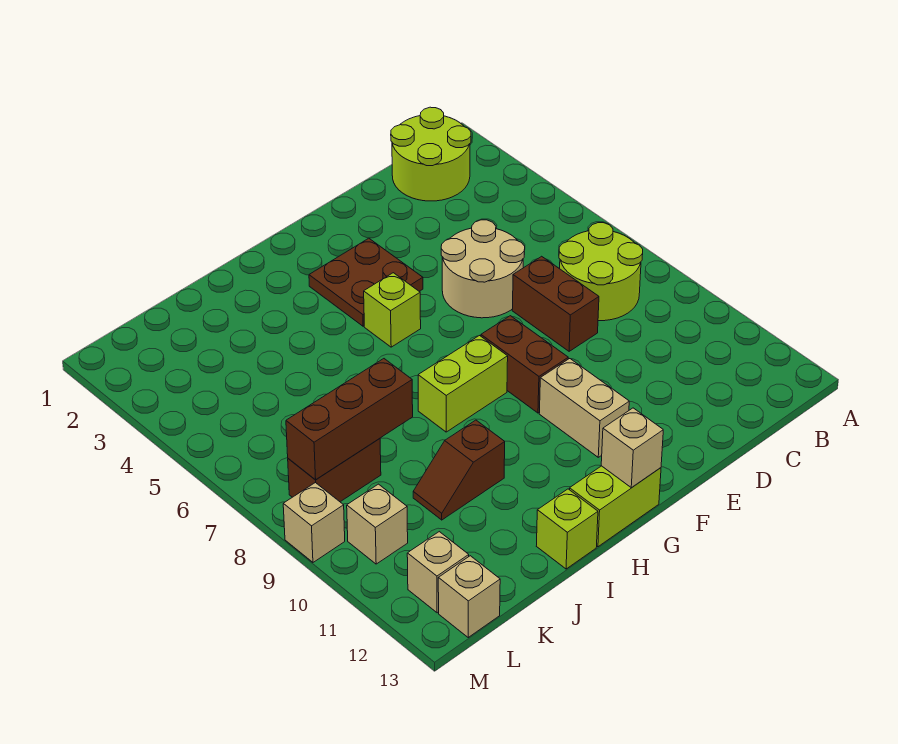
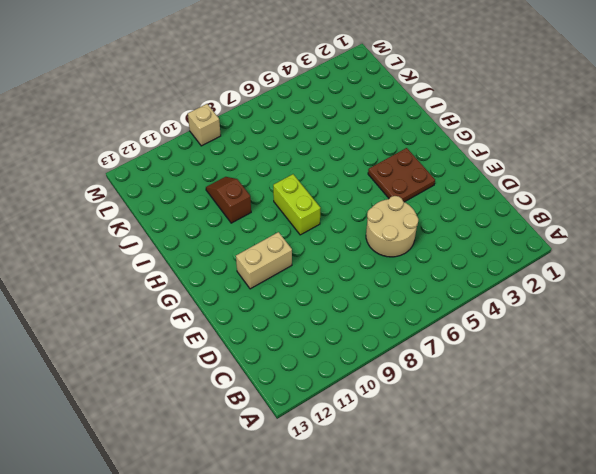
none -> lime round brick B1:C2 level 1
none -> lime round brick B7:C8 level 1
none -> brown brick D7:D8 level 1

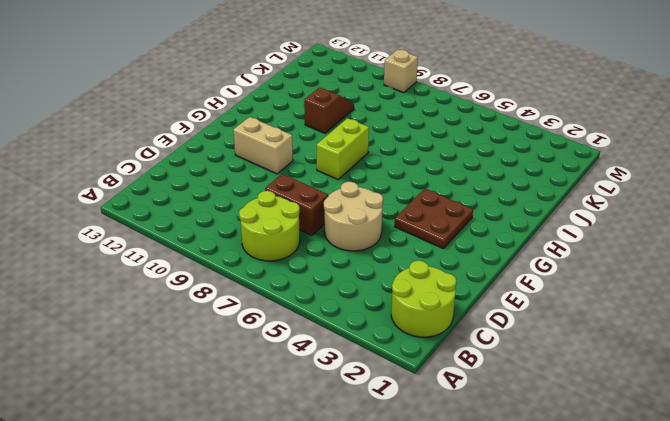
none -> brown brick F8:F9 level 1
none -> lime brick G5 level 1
none -> lime brick G13:H13 level 1

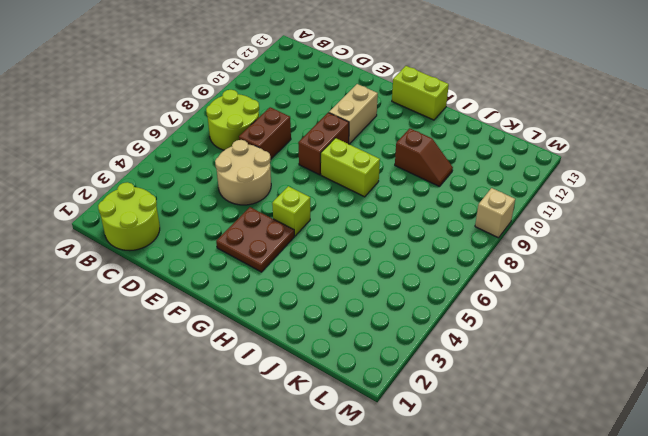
none -> lime brick I13 level 1
none -> brown brick K8:L8 level 1
none -> tan brick L10 level 1

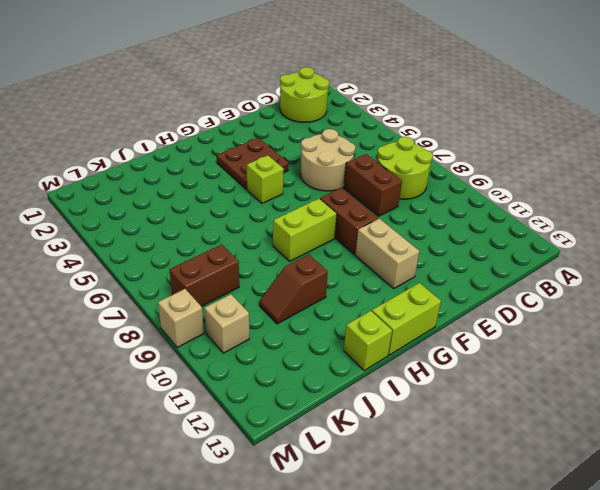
none -> tan brick L12 level 1
none -> tan brick L13 level 1
none -> tan brick G13 level 2

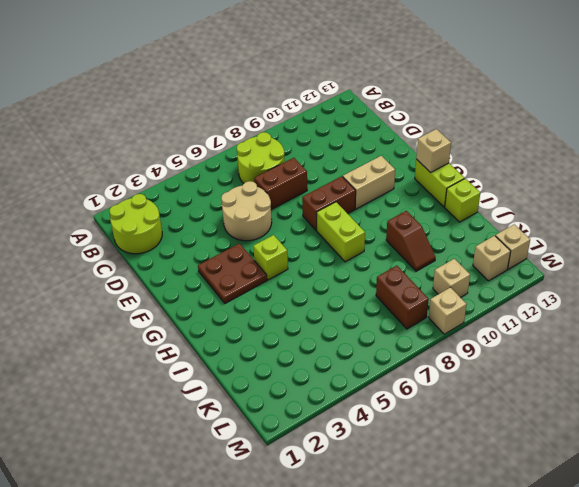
none -> brown brick J8:L8 level 2

